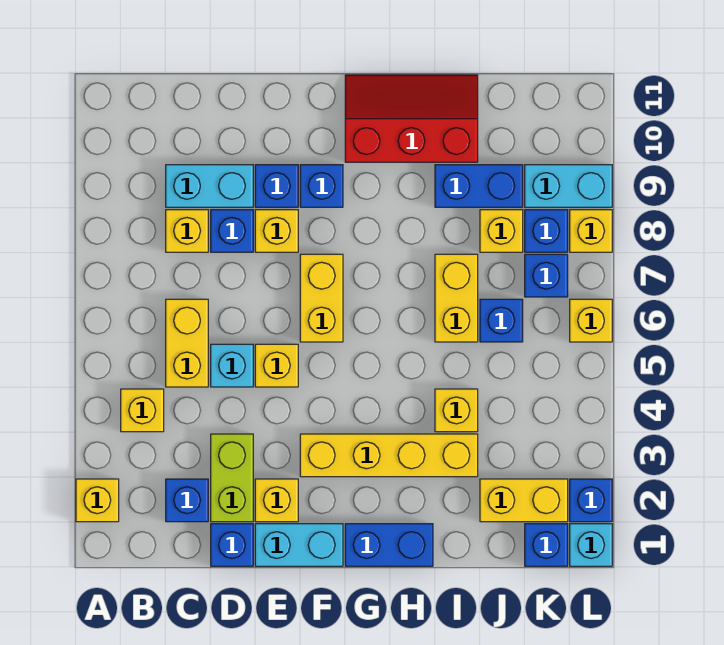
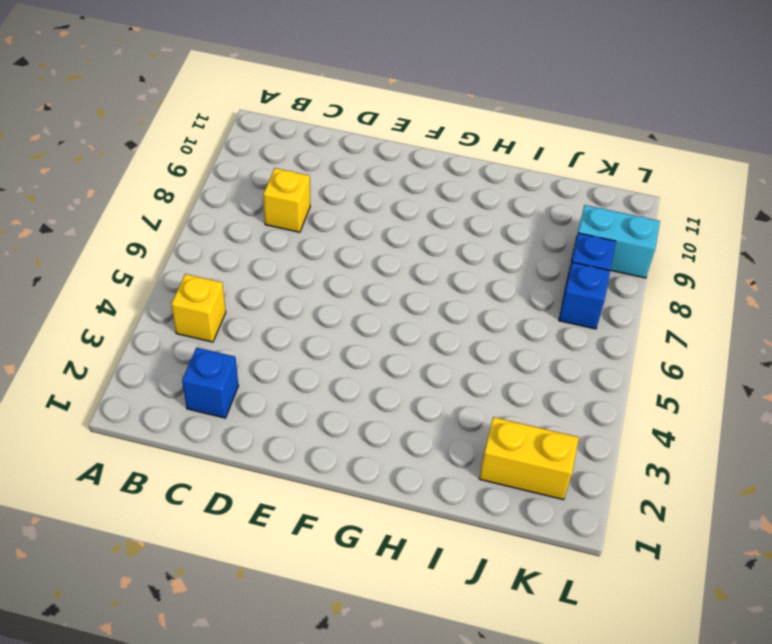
none -> yellow brick A2 level 1
none -> yellow brick C5:C6 level 1
none -> cyan brick C9:D9 level 1
none -> blue brick D1 level 1

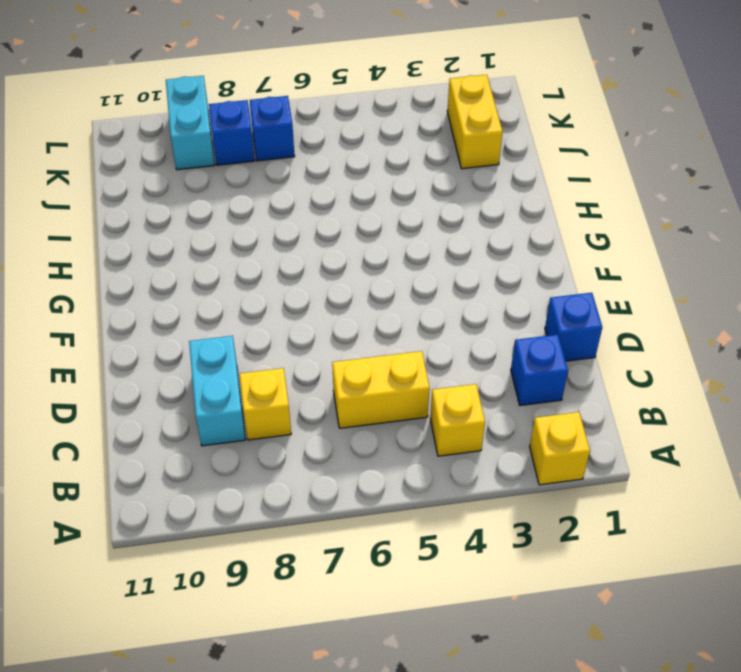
none -> lime brick D2:D3 level 1
none -> cyan brick D5 level 1
none -> blue brick D8 level 1
none -> cyan brick E1:F1 level 1

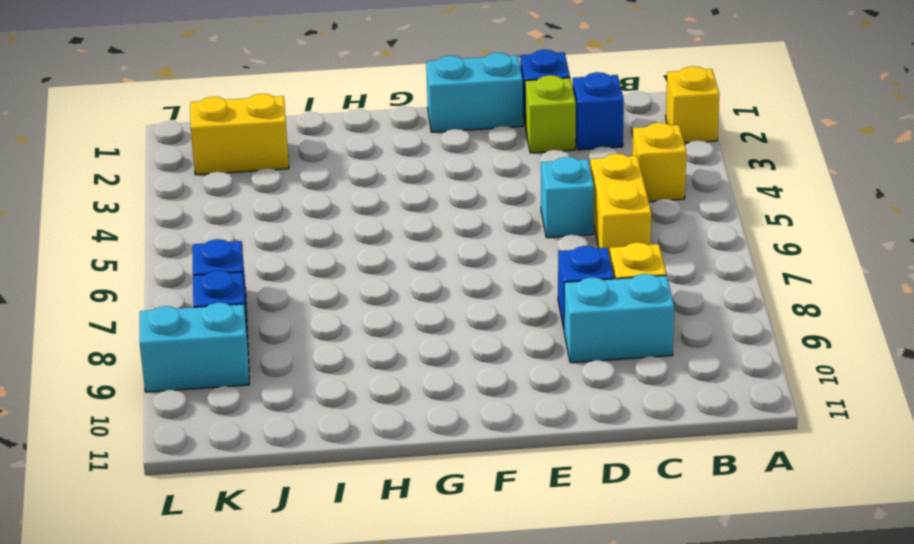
lime brick D2 level 1 -> lime brick D2:D3 level 1
none -> yellow brick E2 level 1
none -> yellow brick E5 level 1
none -> yellow brick E8 level 1
none -> blue brick E9 level 1

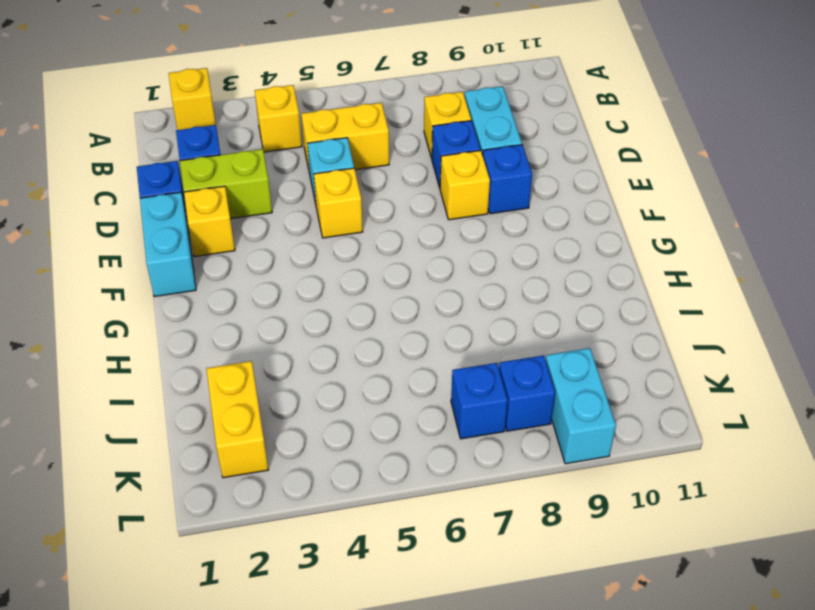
none -> yellow brick F3:I3 level 1
none -> yellow brick F6:F7 level 1
none -> blue brick F9 level 1
none -> blue brick G1:H1 level 1

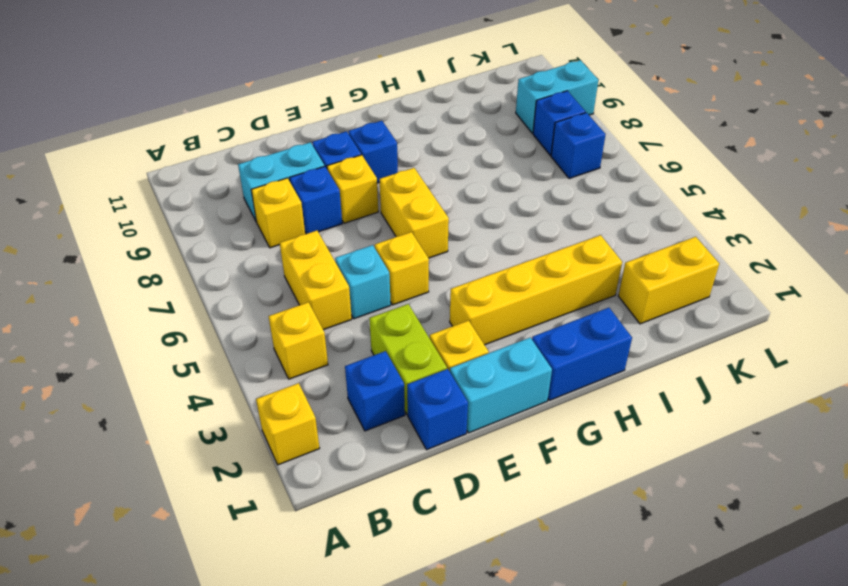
none -> red slope G10:I11 level 1 top 10
none -> yellow brick I4 level 1
none -> yellow brick I6:I7 level 1
none -> blue brick I9:J9 level 1

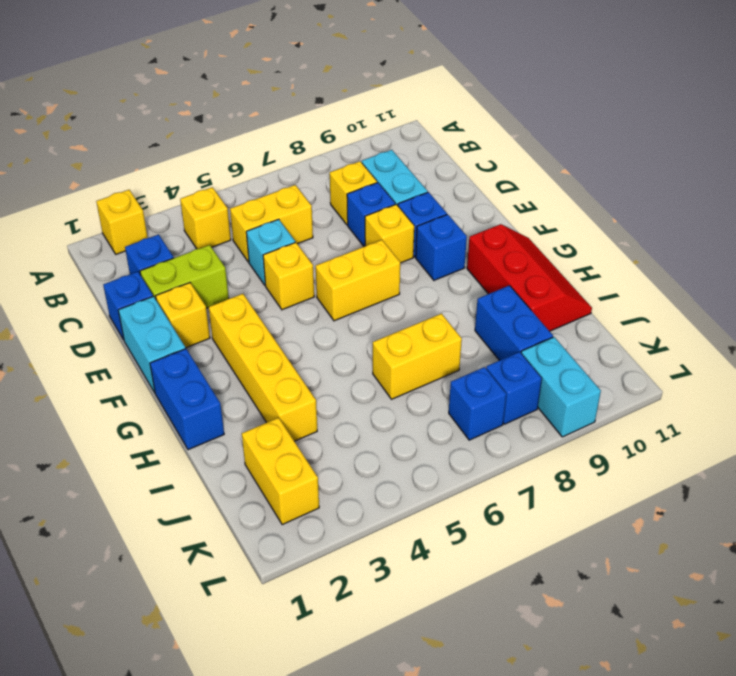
none -> yellow brick I4 level 1
none -> blue brick J6 level 1
none -> yellow brick J8 level 1
none -> blue brick K1 level 1

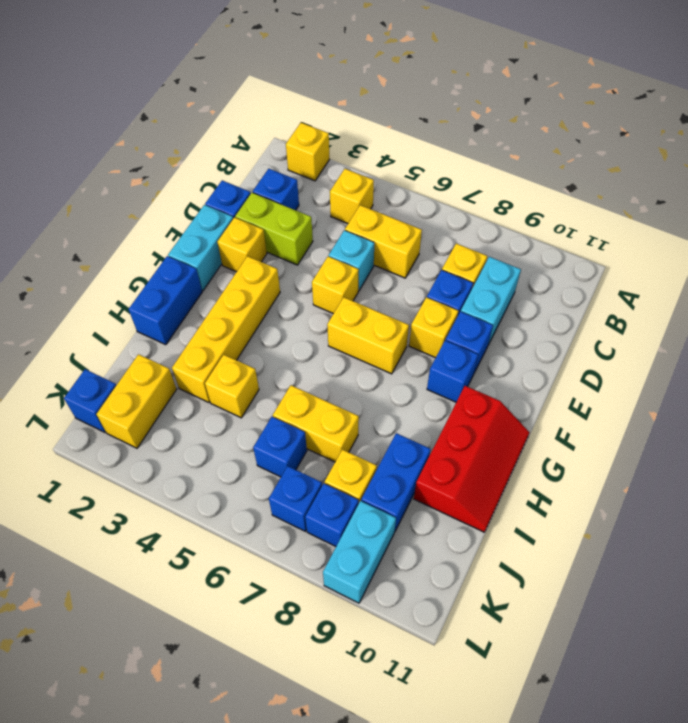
none -> cyan brick L1 level 1
none -> blue brick L2 level 1
none -> yellow brick L6 level 1
none -> yellow brick L8 level 1

